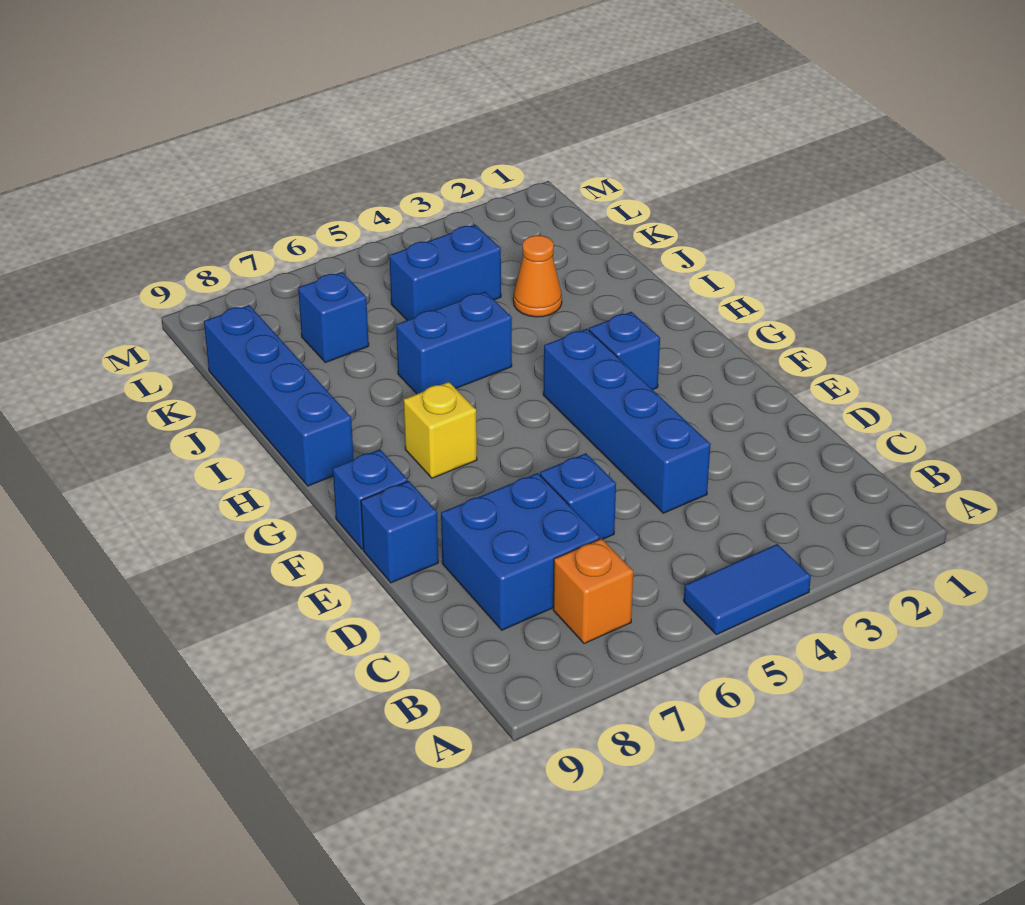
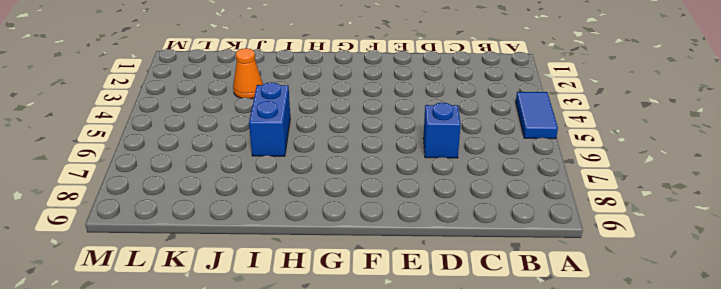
none -> orange brick B7 level 1
none -> blue brick C7:D8 level 1
none -> blue brick D4:G4 level 1

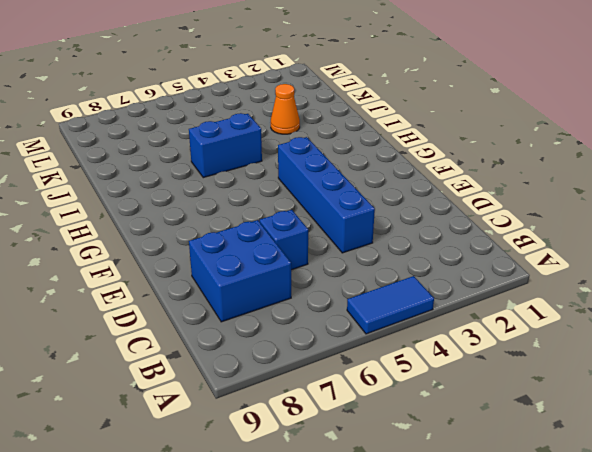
none -> orange brick B7 level 1
none -> blue brick E9 level 1
none -> blue brick F9 level 1

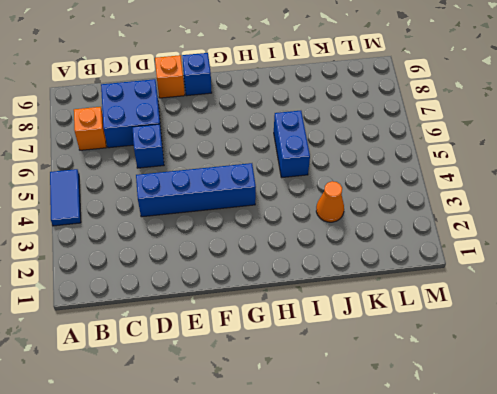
orange brick E9 level 1 -> blue brick E9 level 1
none -> blue brick G3 level 1
none -> yellow brick G7 level 1
none -> blue brick H9:K9 level 1

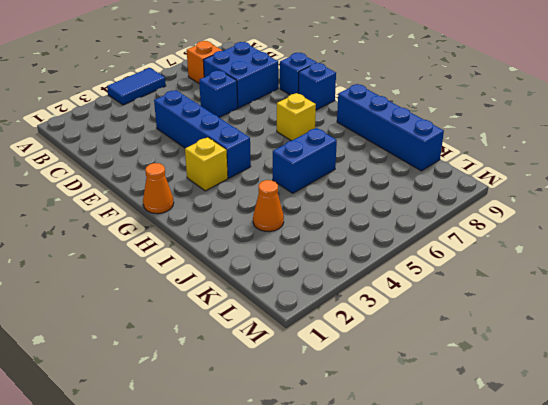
orange cone G1 level 1 -> none
yellow brick G3 level 1 -> blue brick G3 level 1
none -> blue brick K4:K5 level 1
none -> blue brick K7 level 1

